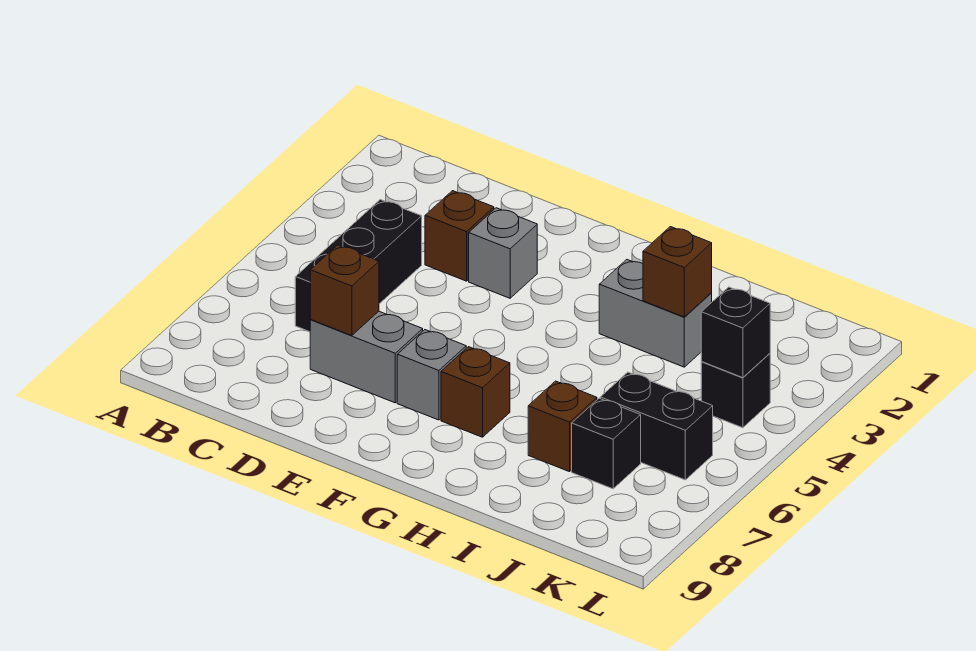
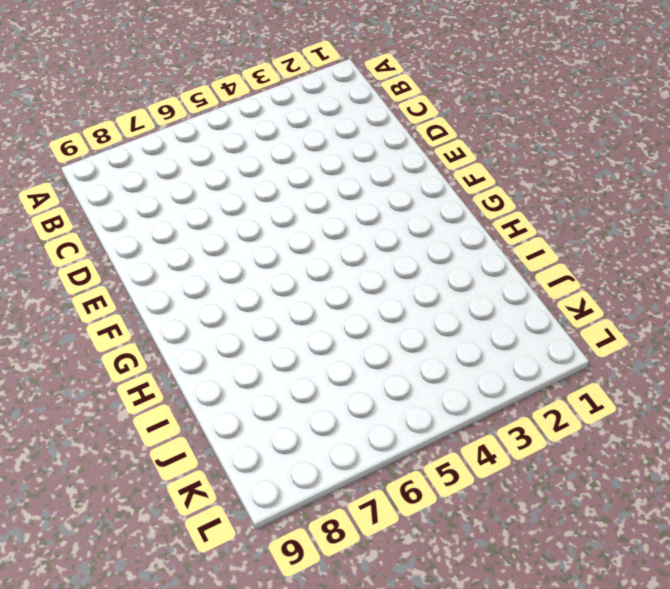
none -> black brick C4:C6 level 1
none -> brown brick D3 level 1
none -> grey brick D7:E7 level 1

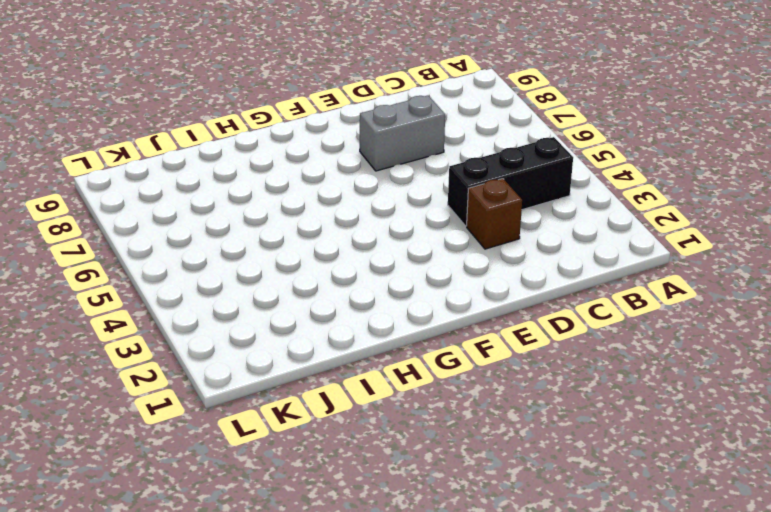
black brick B4:D4 level 1 -> black brick C4:C6 level 1
none -> grey brick E3 level 1
none -> grey brick F7 level 1
none -> brown brick G7 level 1

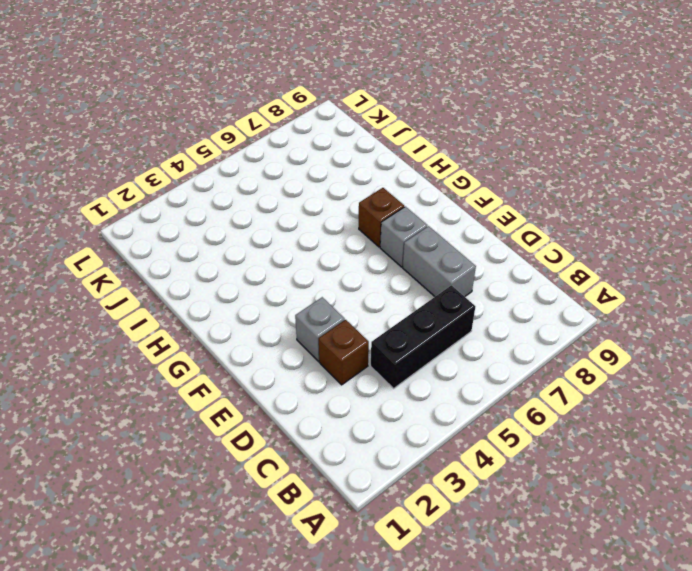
none -> grey brick H3:I3 level 1
none -> brown brick I7 level 1
none -> black brick J6:K6 level 1

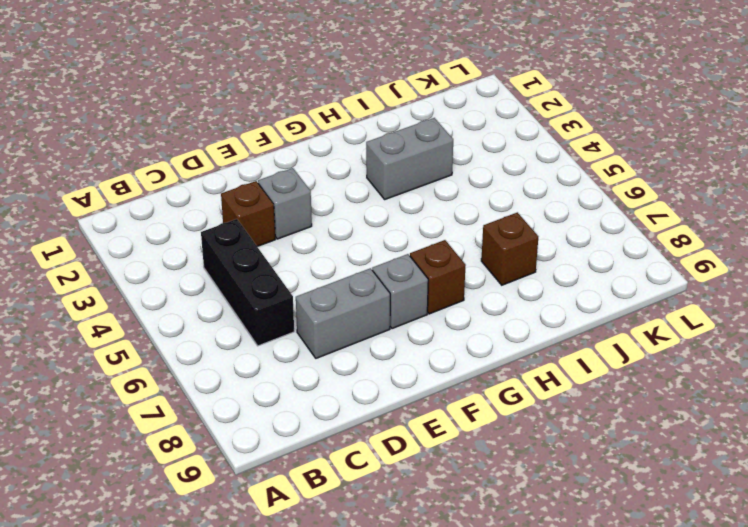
none -> black brick J6:K6 level 1
none -> black brick J7 level 1
none -> black brick K4 level 1

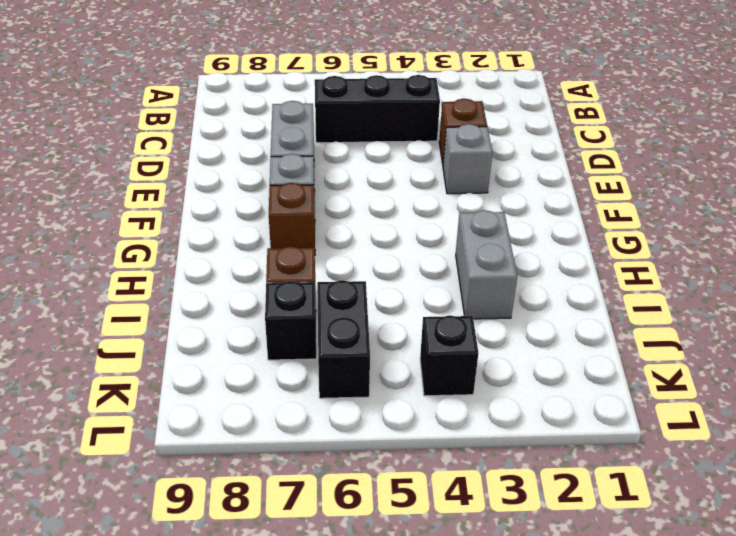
none -> brown brick D7 level 2
none -> brown brick I3 level 2
none -> black brick K4 level 2

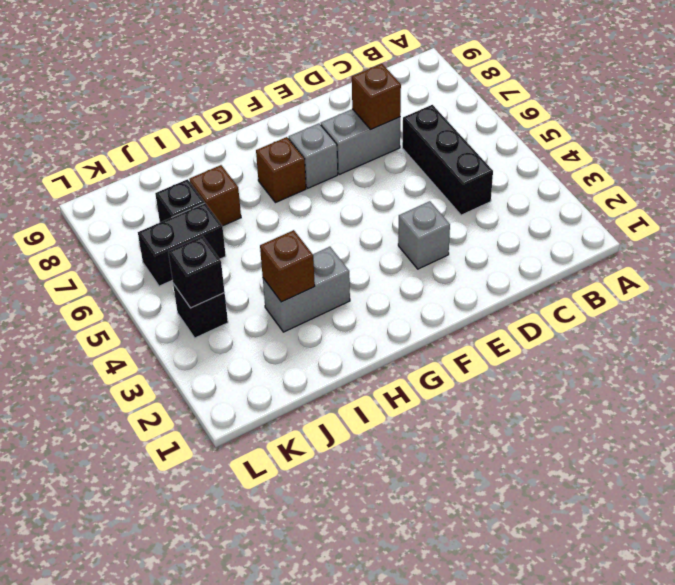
none -> brown brick D3 level 1

